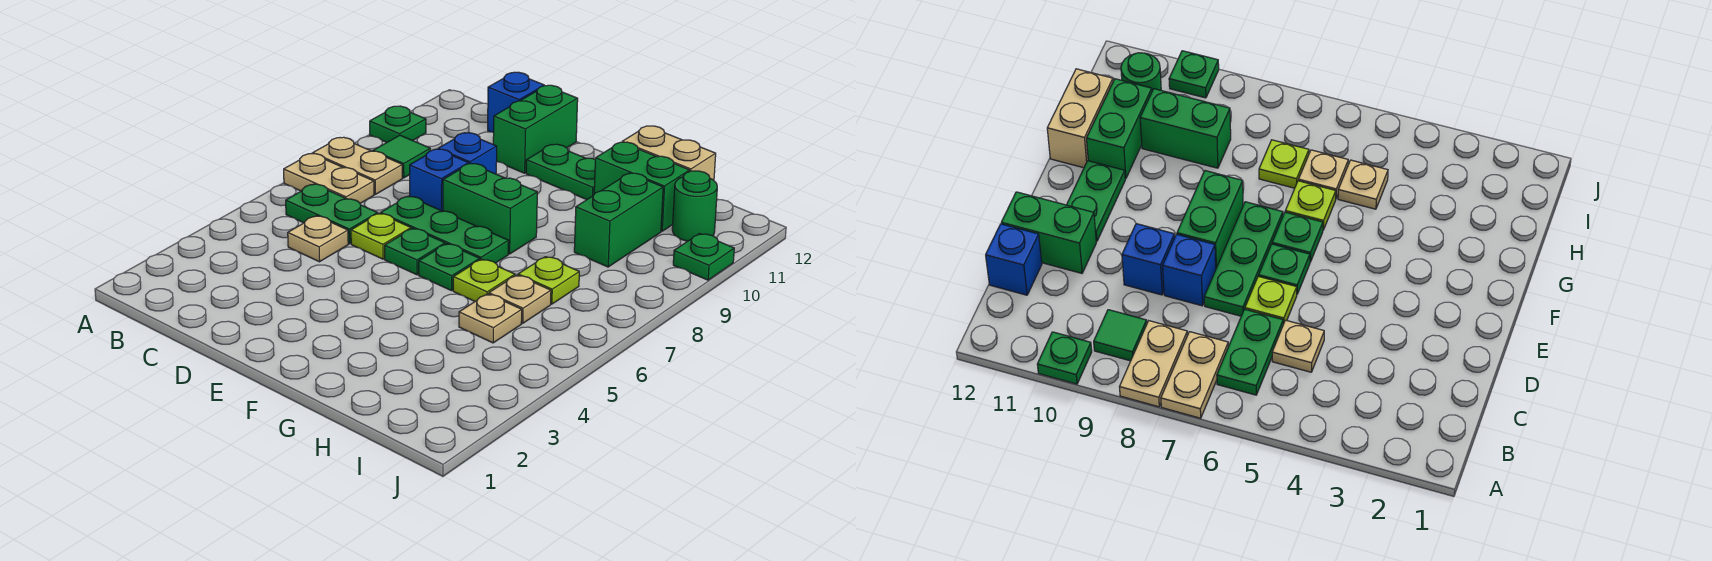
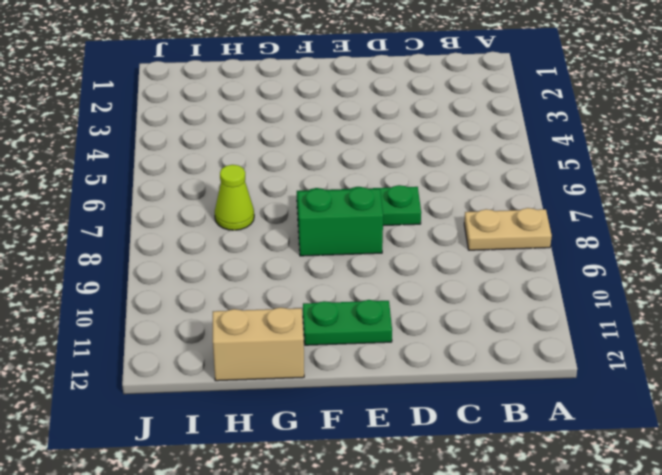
lime cone H7 level 1 -> lime plate H7 level 1
none -> tan plate A7:B7 level 1
none -> green plate A10 level 1
none -> green plate B6:C6 level 1

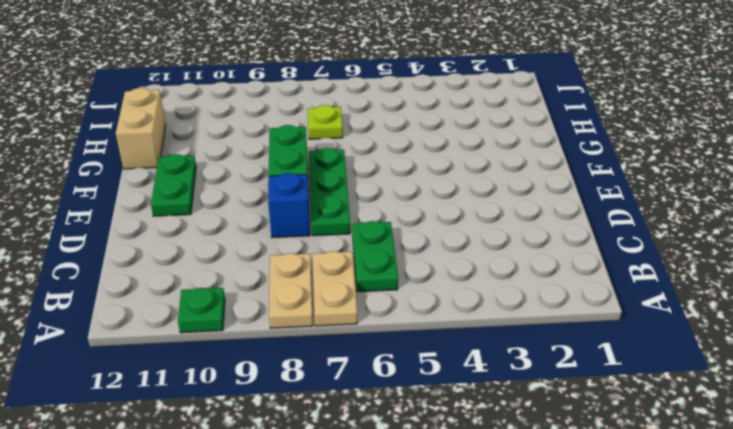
none -> green tile B9 level 1
none -> tan plate C5 level 1
none -> blue brick C12 level 1

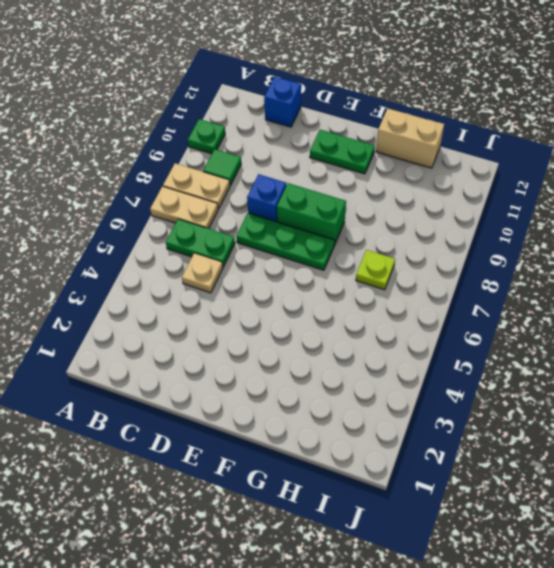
none -> lime plate D6 level 1
none -> blue brick D9 level 1
none -> green brick D11:D12 level 1

